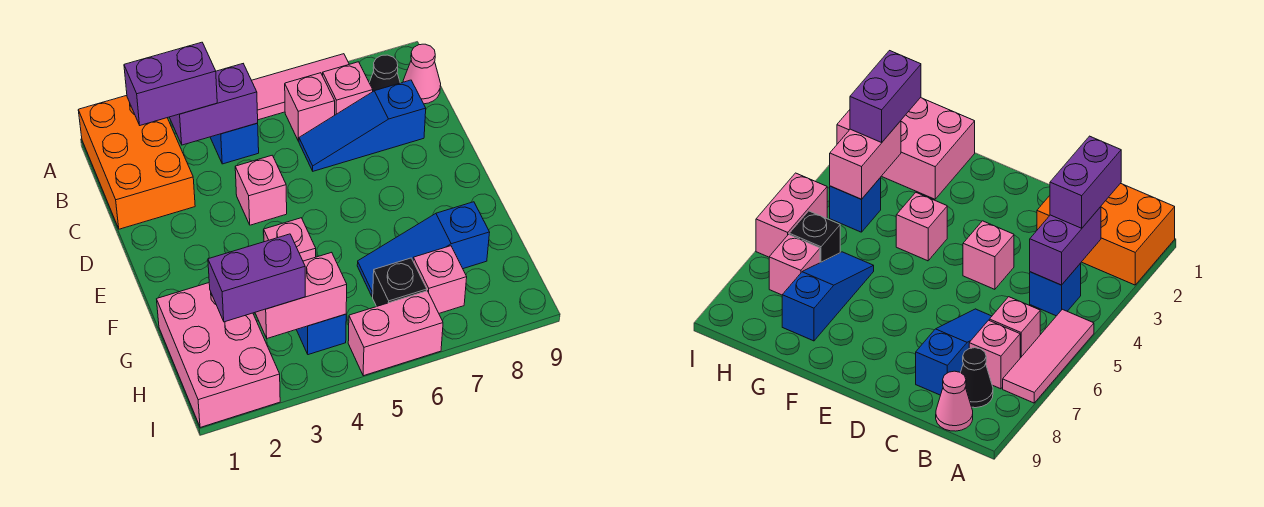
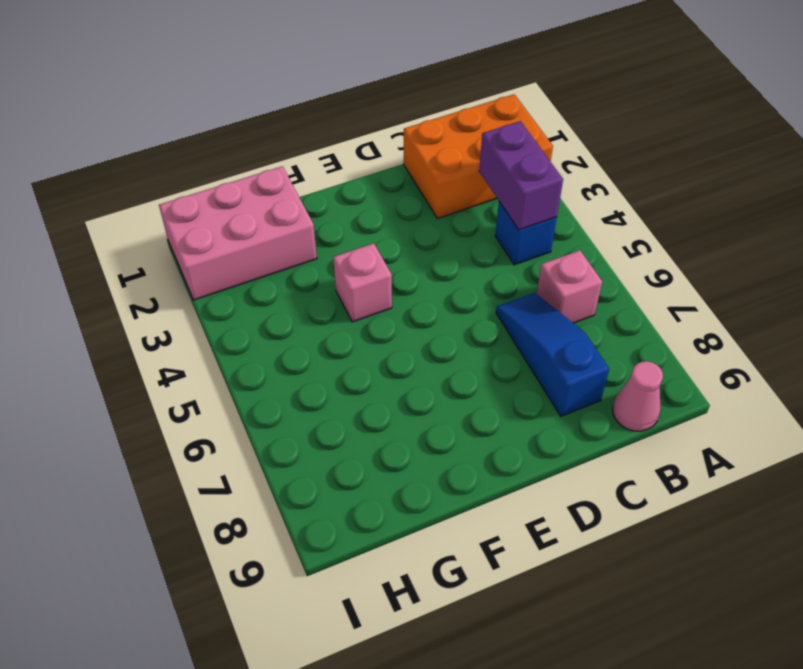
none -> pink tile A5:A7 level 1
none -> pink brick B7 level 1
none -> black cone B8 level 1

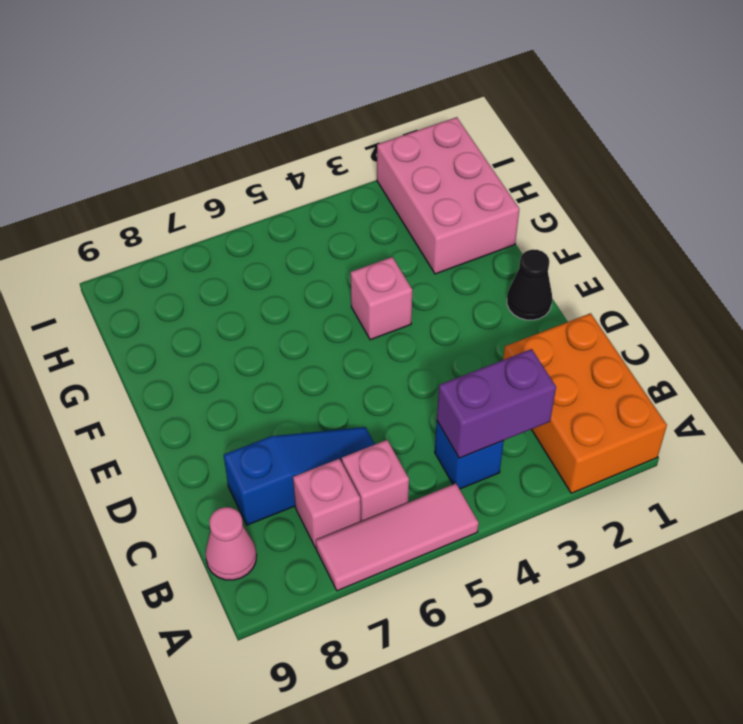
black cone E1 level 1 -> black cone B8 level 1
none -> pink brick D4 level 1
none -> blue slope G6:G8 level 1 top 8
none -> blue brick H4 level 1

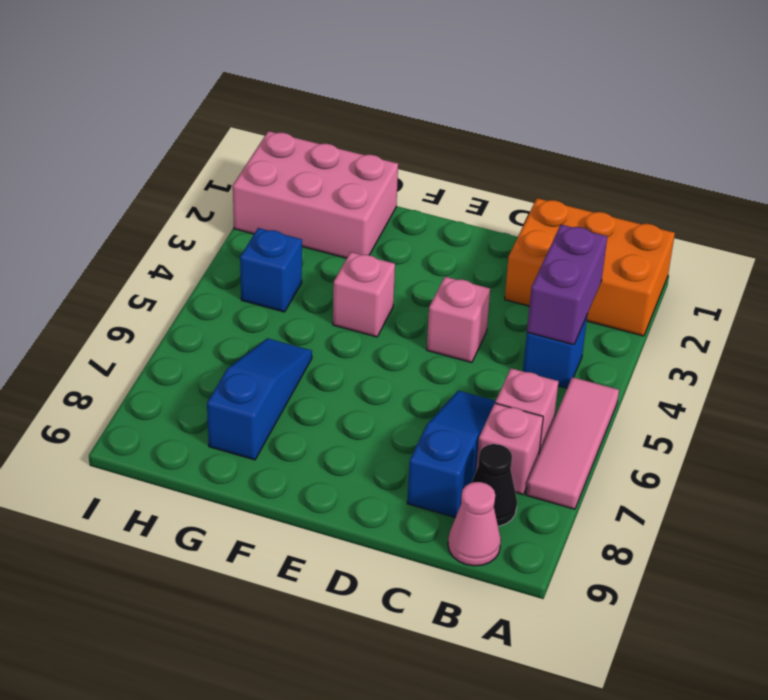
none -> black brick H6 level 1
none -> pink brick H7 level 1
none -> pink brick I5:I6 level 1

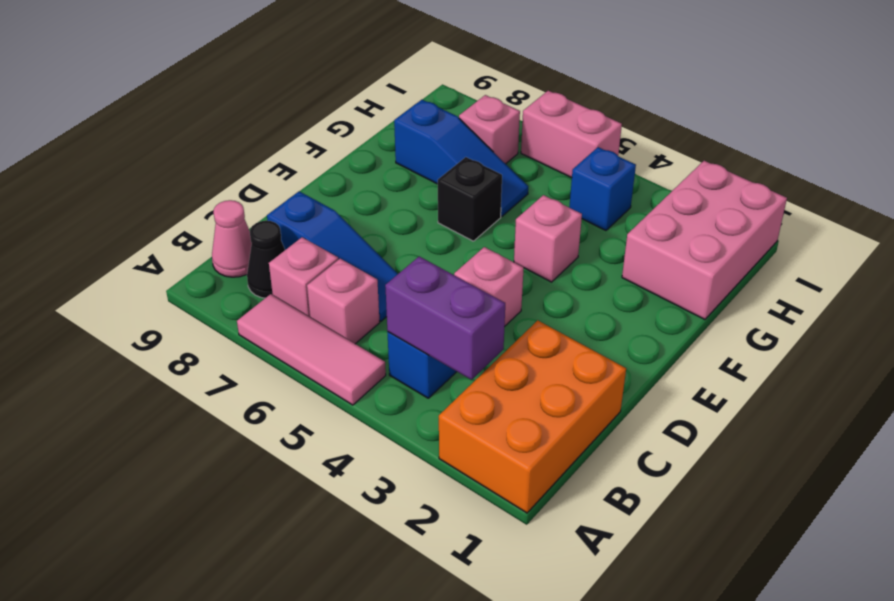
black brick F6 level 1 -> black brick H6 level 1
none -> pink brick H3:H4 level 2
none -> purple brick B2:B3 level 3
none -> purple brick H2:H3 level 3

